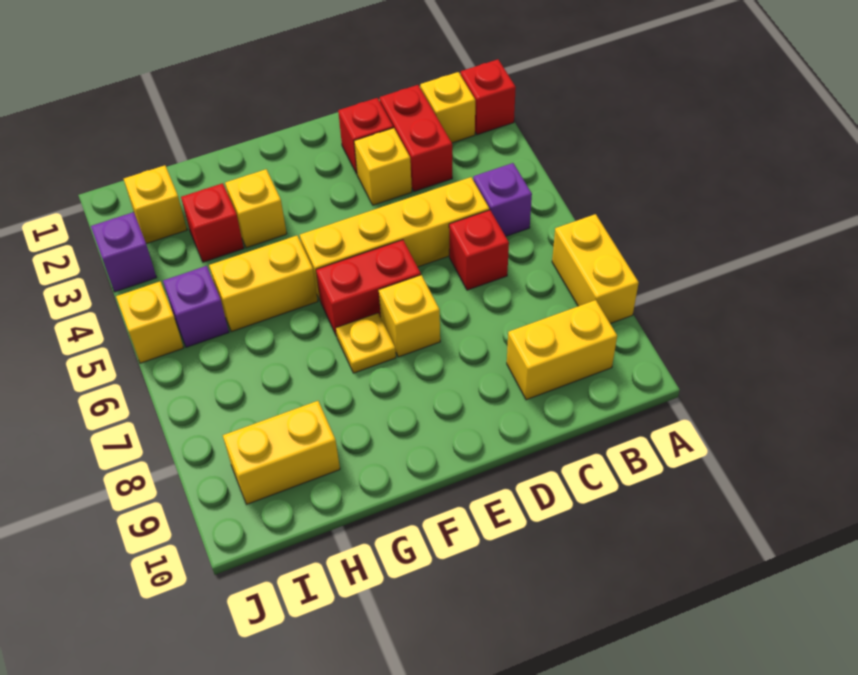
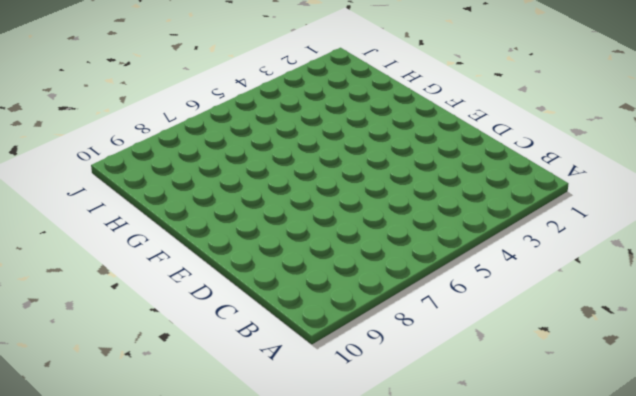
none -> red brick A2 level 1
none -> yellow brick A7:A8 level 1
none -> yellow brick B2 level 1

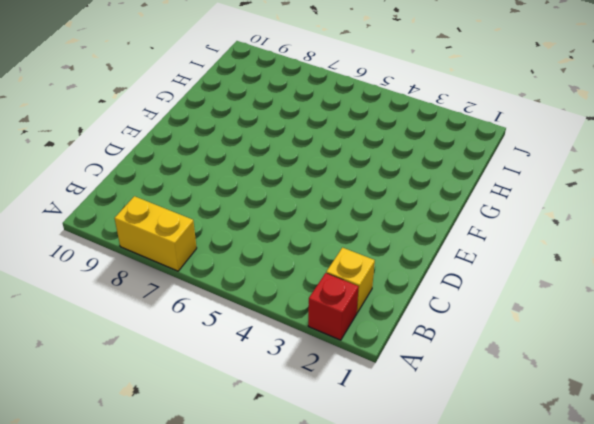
none -> purple brick B5 level 1
none -> yellow brick B9:C9 level 1
none -> red brick C2:C3 level 1

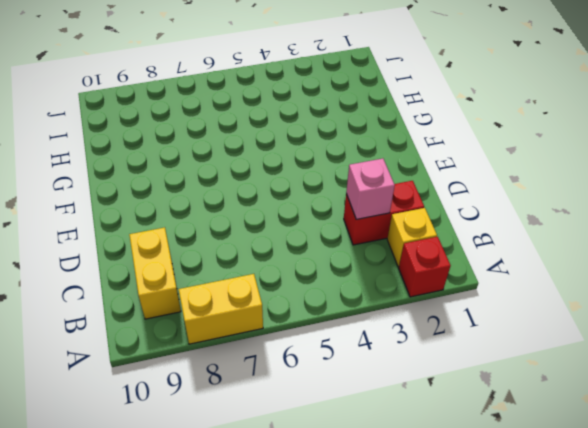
pink brick C3 level 2 -> none
none -> purple brick B5 level 1
none -> yellow brick C5:F5 level 1
none -> red brick C6 level 1

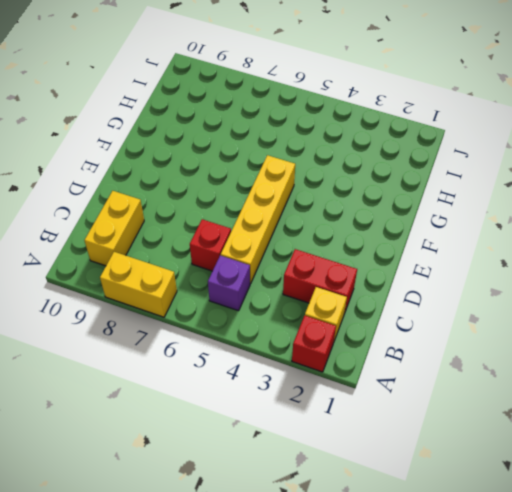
none -> red brick D2 level 1
none -> yellow brick D3 level 1
none -> red brick E6:F6 level 1

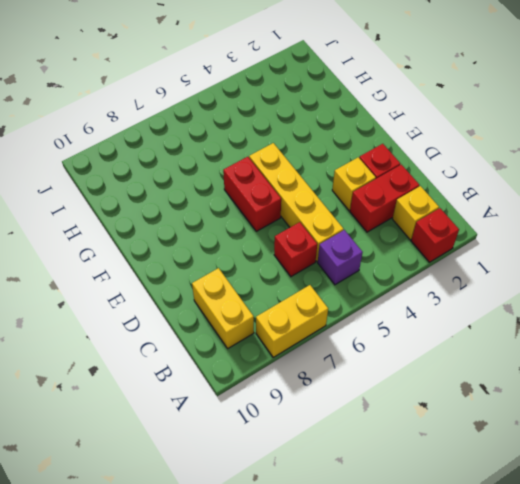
none -> yellow brick E7 level 1
none -> yellow plate F7 level 1
none -> yellow brick G3 level 1

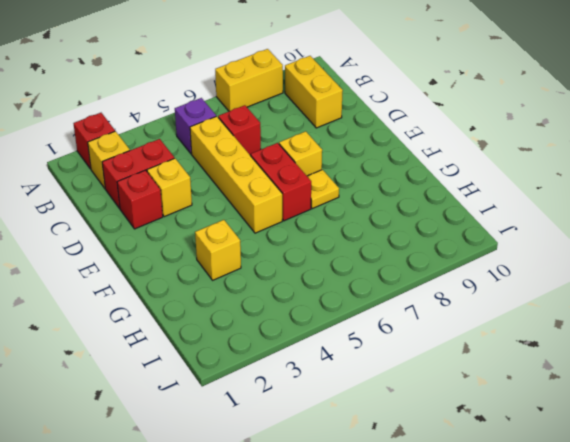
none -> yellow brick G5:H5 level 1
none -> red brick H3 level 1
none -> yellow brick H9:I9 level 1

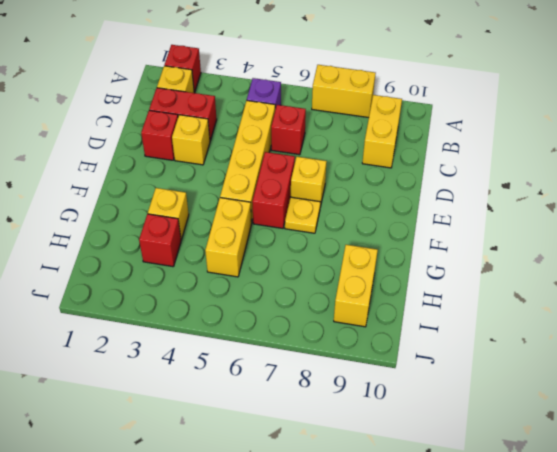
none -> yellow brick I2 level 1
none -> purple brick I5 level 1
none -> purple brick J3 level 1

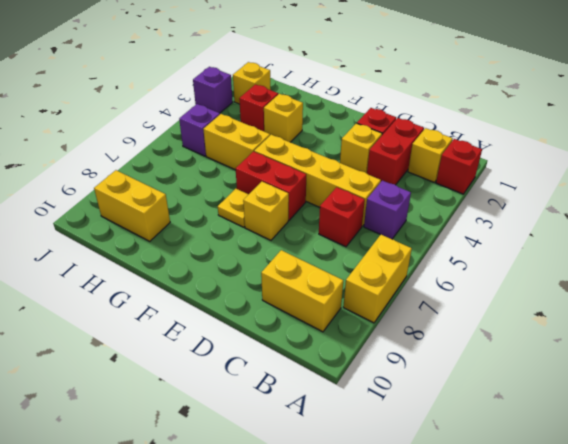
none -> yellow brick J5 level 1

